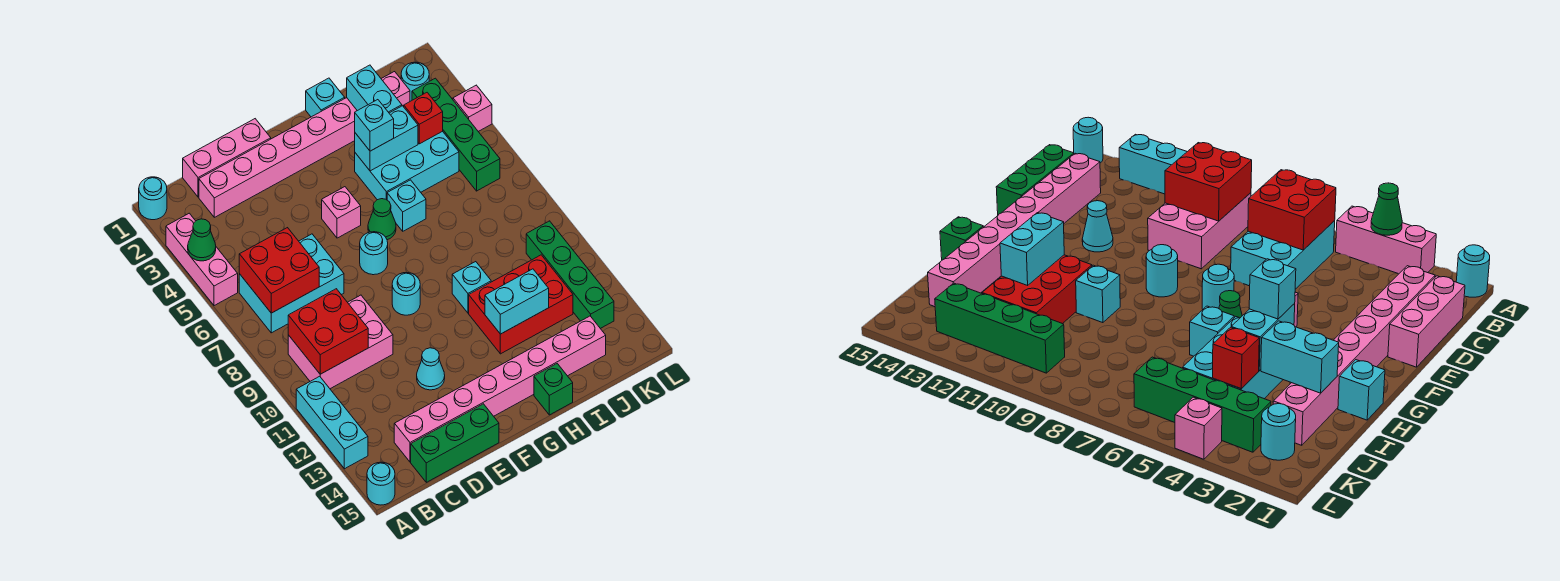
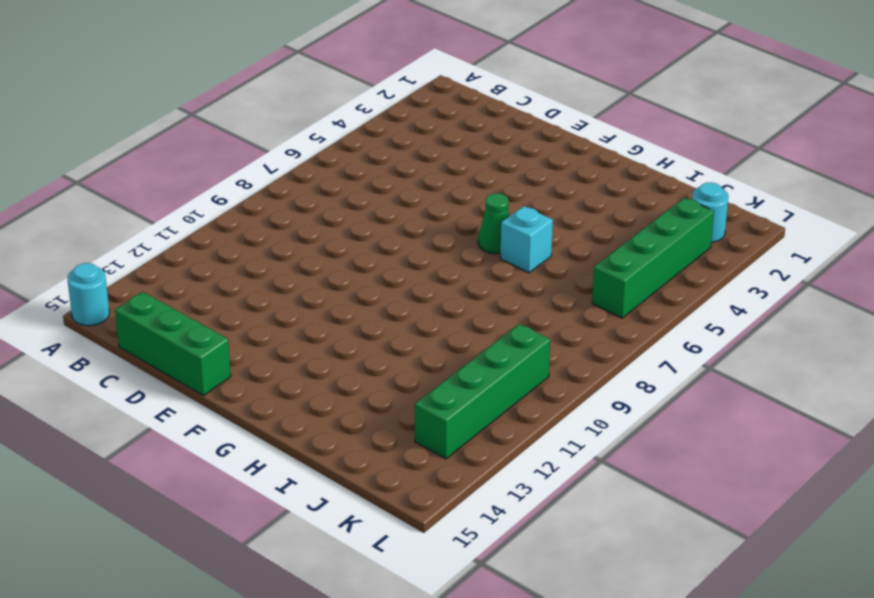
none -> cyan round brick A1 level 1
none -> pink brick A3:A5 level 1
none -> cyan brick A11:A13 level 1
none -> cyan brick B6:D7 level 1

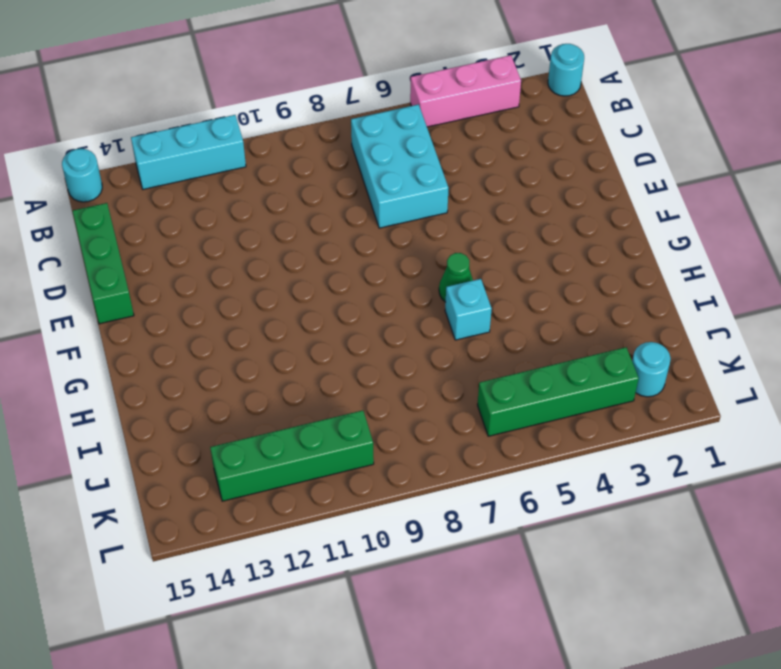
none -> pink brick B9:D10 level 1
none -> pink brick C1:E1 level 1
none -> pink brick C2:J2 level 1
none -> pink brick C14:J14 level 1

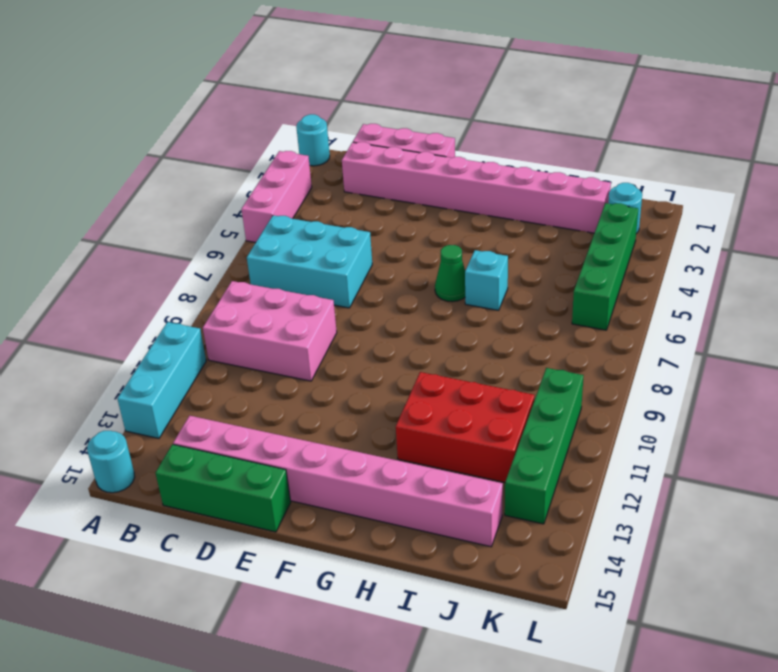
none -> cyan cone E12 level 1
none -> pink brick F5 level 1
none -> cyan round brick F7 level 1
none -> cyan round brick F9 level 1

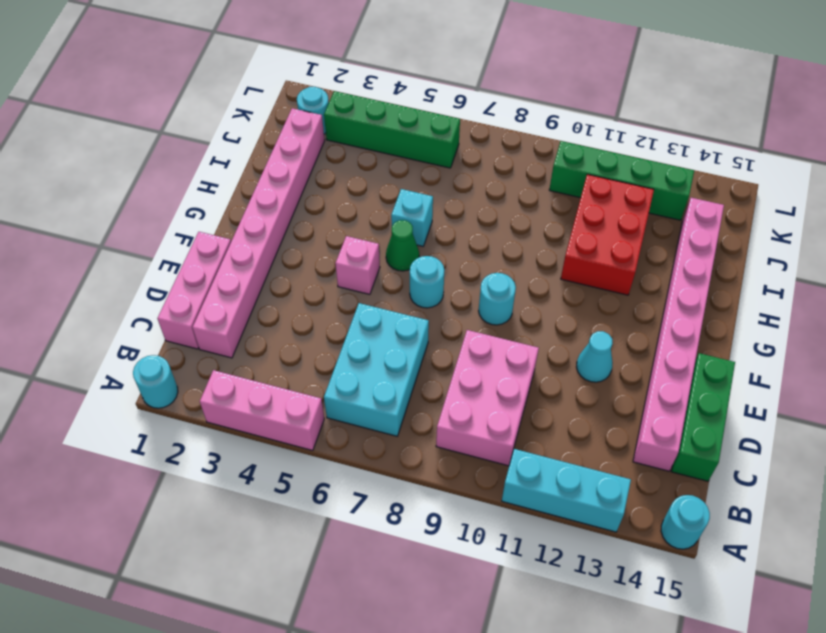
none -> cyan brick H1 level 1
none -> cyan brick H4:J5 level 1
none -> cyan brick H10 level 1
none -> green brick H15 level 1

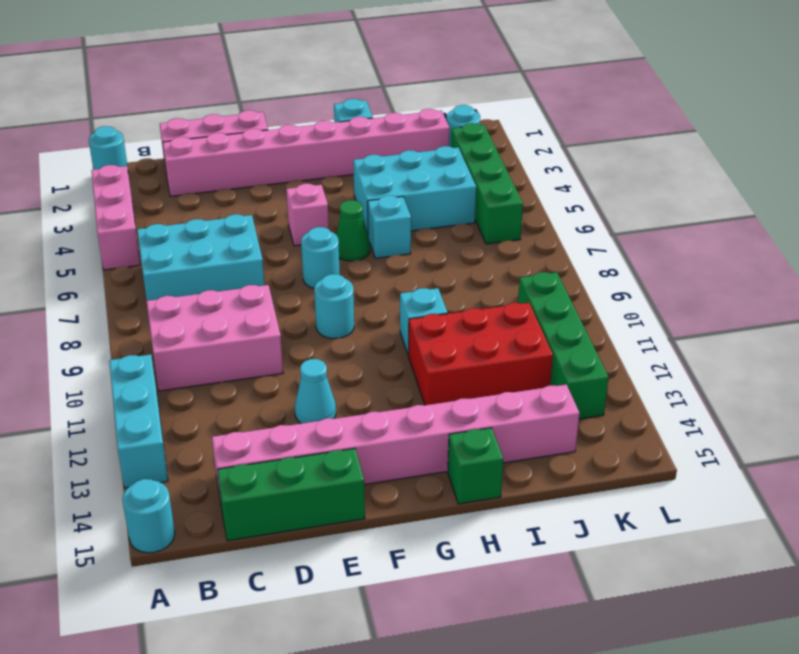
none -> pink brick L4 level 1
none -> green cone A4 level 2
none -> red brick B6:C7 level 2
none -> red brick B9:C10 level 2

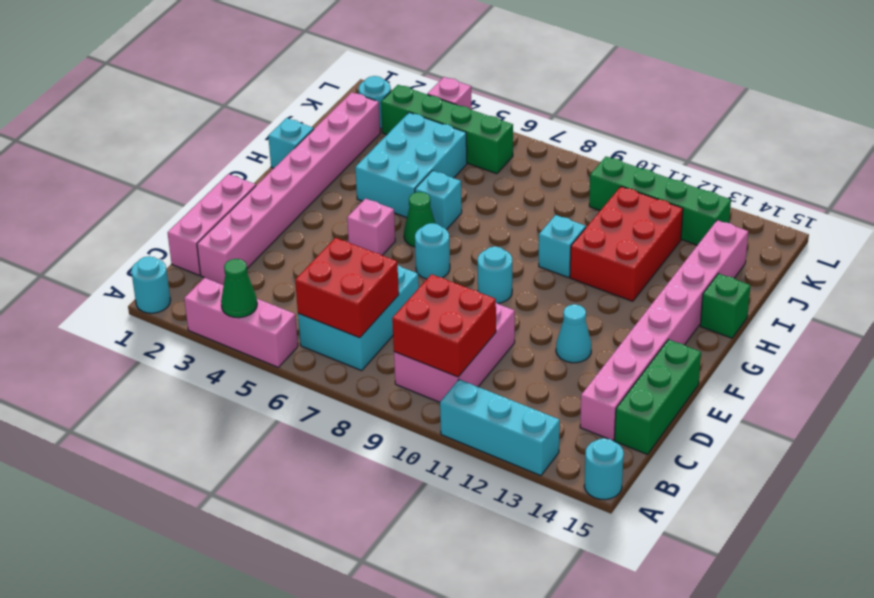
none -> cyan brick H4:I4 level 2
none -> cyan brick H12:I12 level 2
none -> cyan brick I2:I3 level 2
none -> red brick J4 level 2

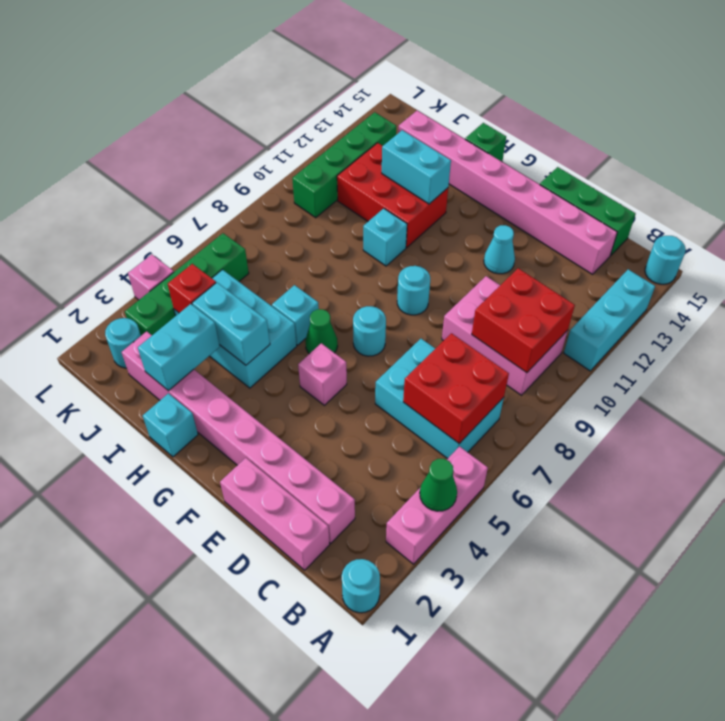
none -> cyan brick H4 level 3

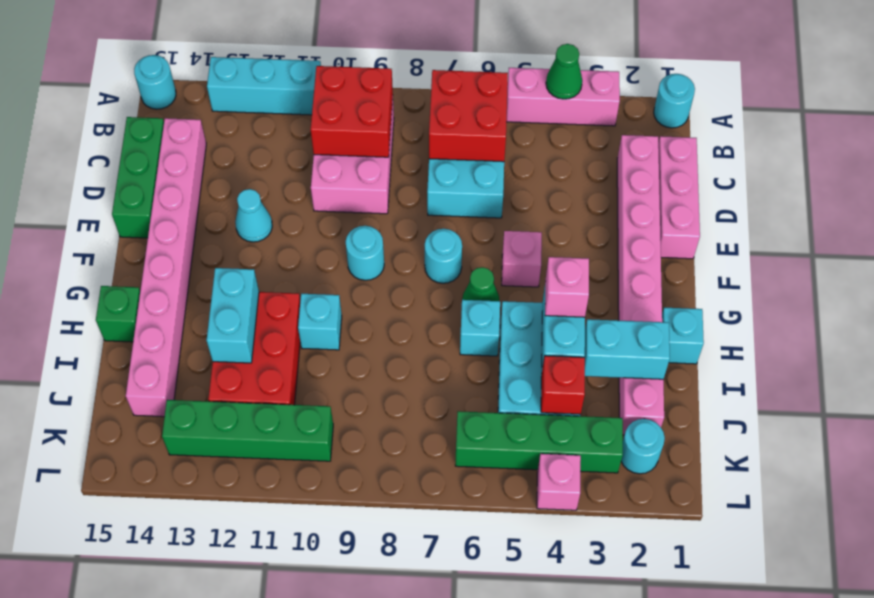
pink brick H4 level 3 -> cyan brick H4 level 3

